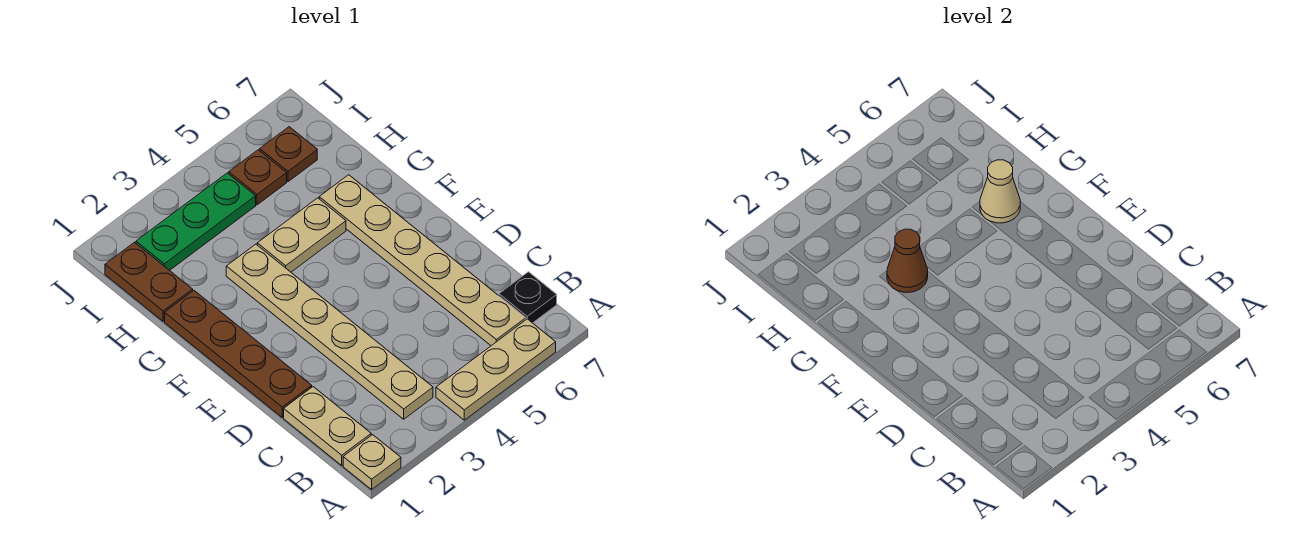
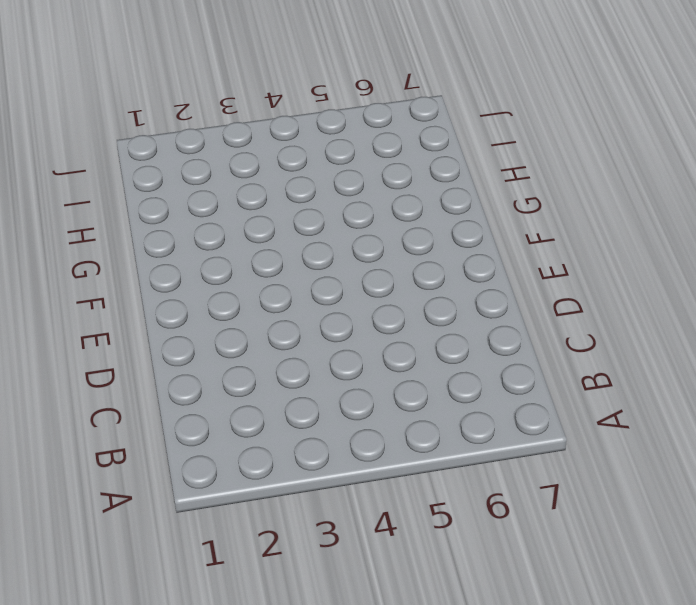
none -> tan plate A1 level 1
none -> tan plate A4:A6 level 1
none -> tan plate B1:C1 level 1

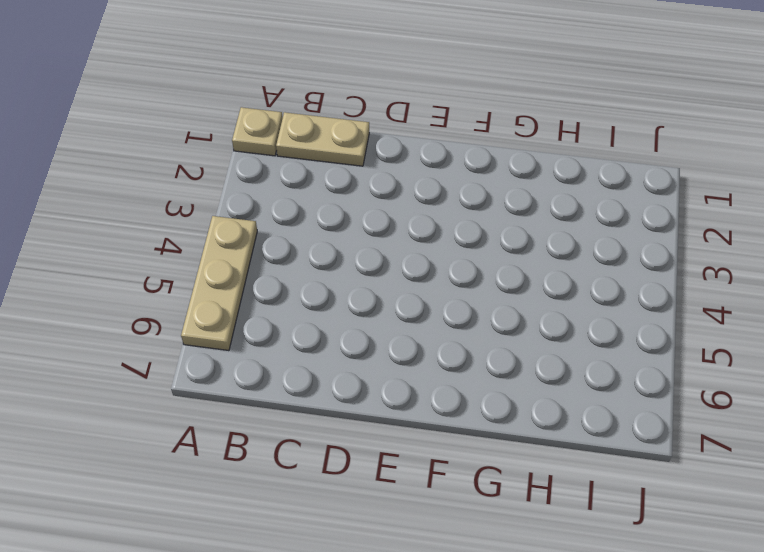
none -> tan plate B3:G3 level 1
none -> tan plate B6:G6 level 1
none -> black plate B7 level 1

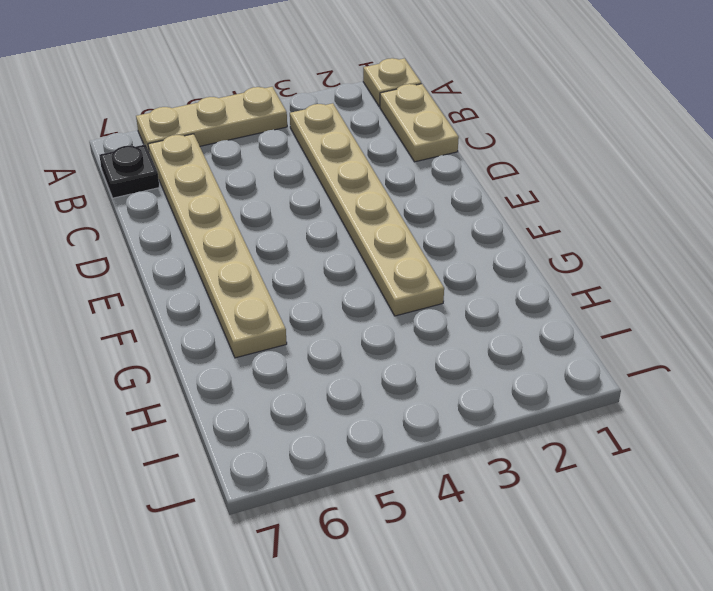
none -> brown plate D1:G1 level 1
none -> tan plate G4:G5 level 1
none -> brown plate H1:I1 level 1

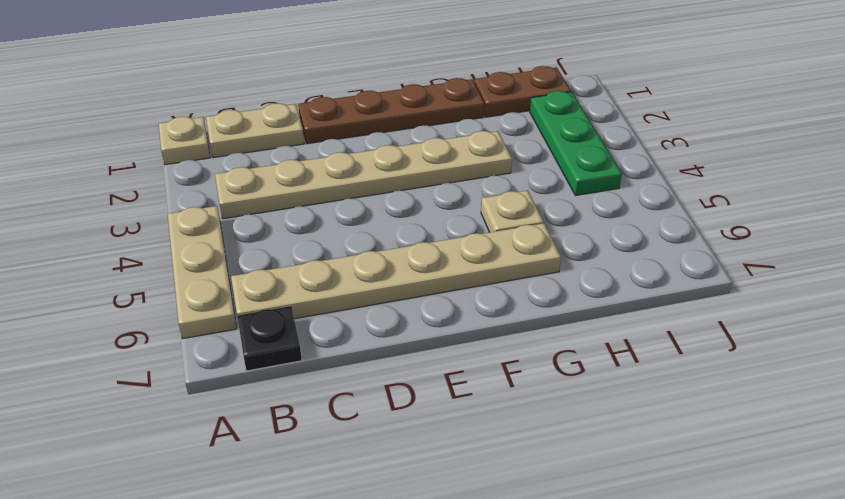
tan plate G5 level 1 -> tan plate G4:G5 level 1
none -> brown plate I5 level 1
none -> brown plate I6 level 1
none -> brown cone G3 level 2

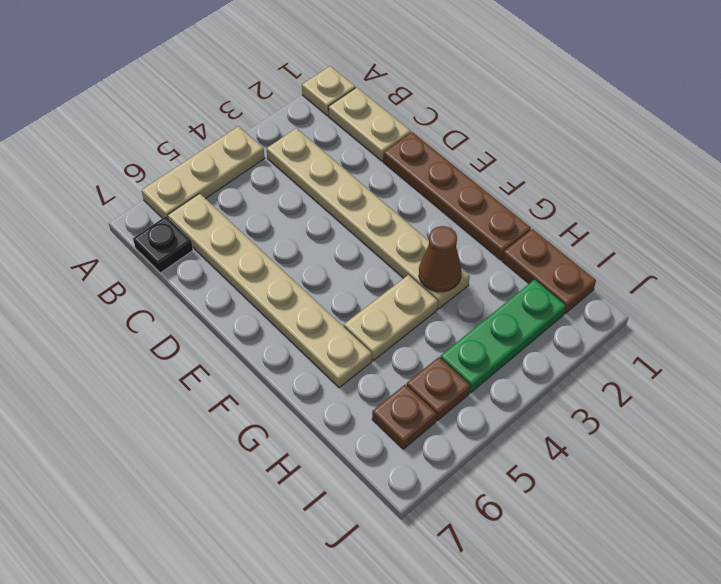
none -> tan cone G6 level 2

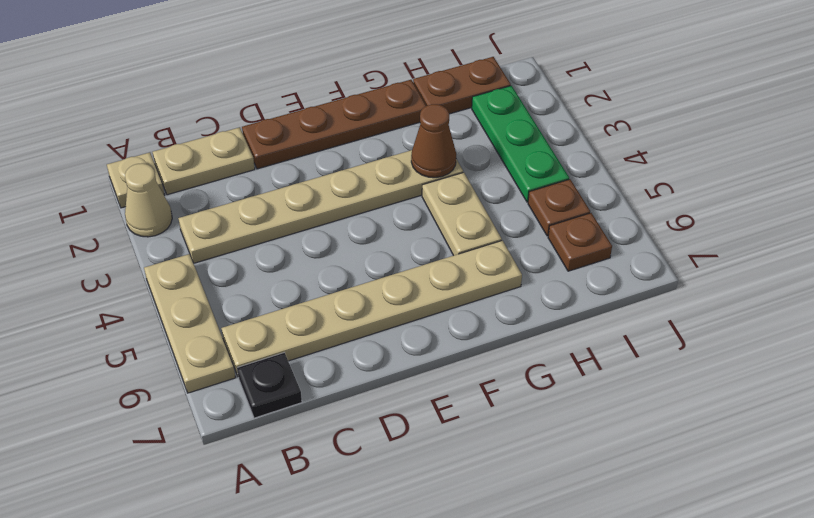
tan cone A2 level 1 -> tan cone G6 level 2

